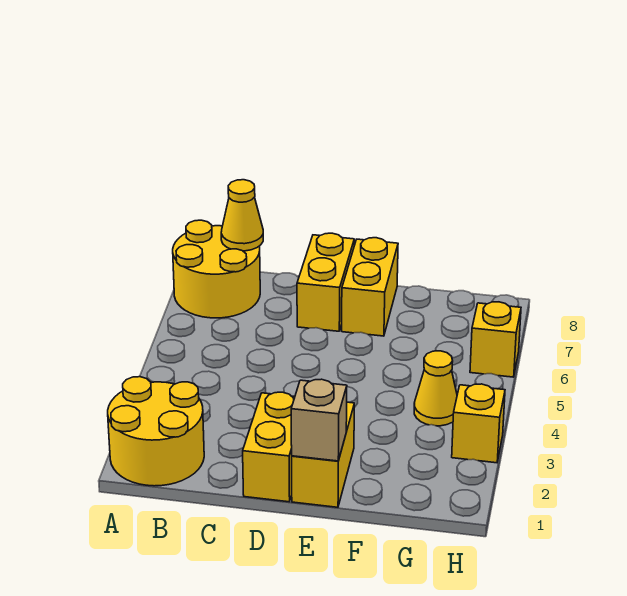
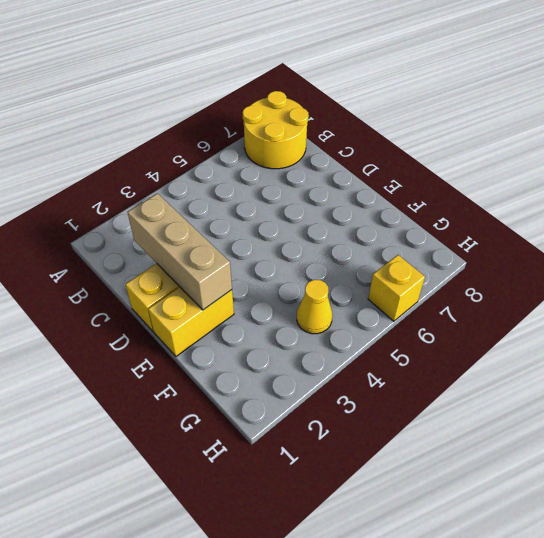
tan brick C2:E2 level 2 -> none
none -> yellow round brick A1:B2 level 1
none -> yellow brick D7:D8 level 1

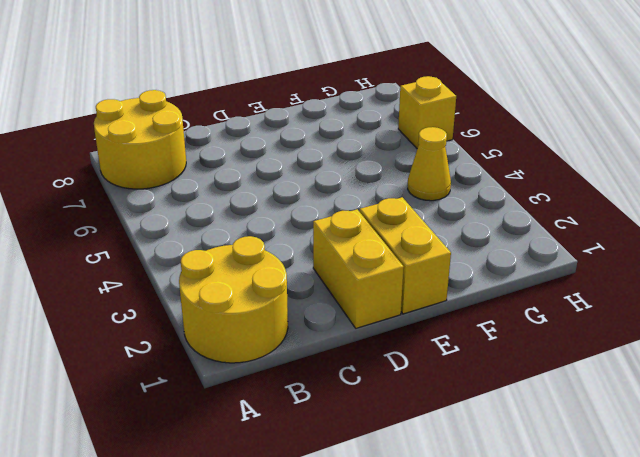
none -> yellow brick D7:D8 level 1
none -> yellow brick E7:E8 level 1

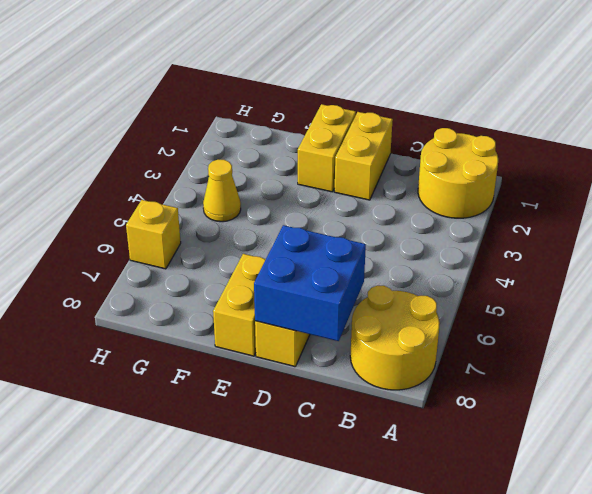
blue brick C7:D8 level 2 -> none
none -> yellow brick H3 level 1
none -> yellow cone B8 level 2

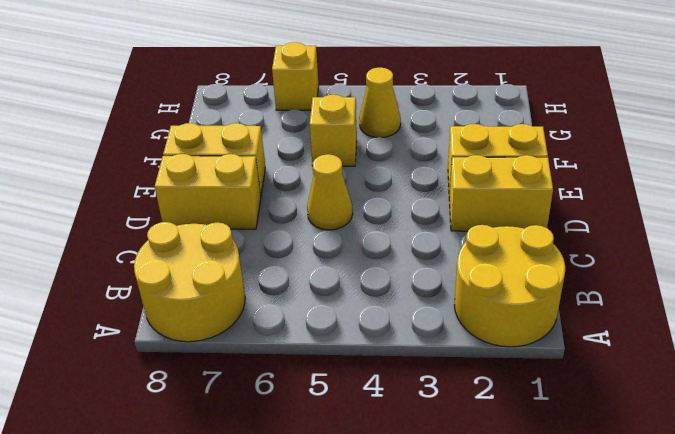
yellow cone D5 level 1 -> yellow cone B8 level 2
yellow brick F5 level 1 -> yellow brick H3 level 1
none -> tan brick E1 level 2

